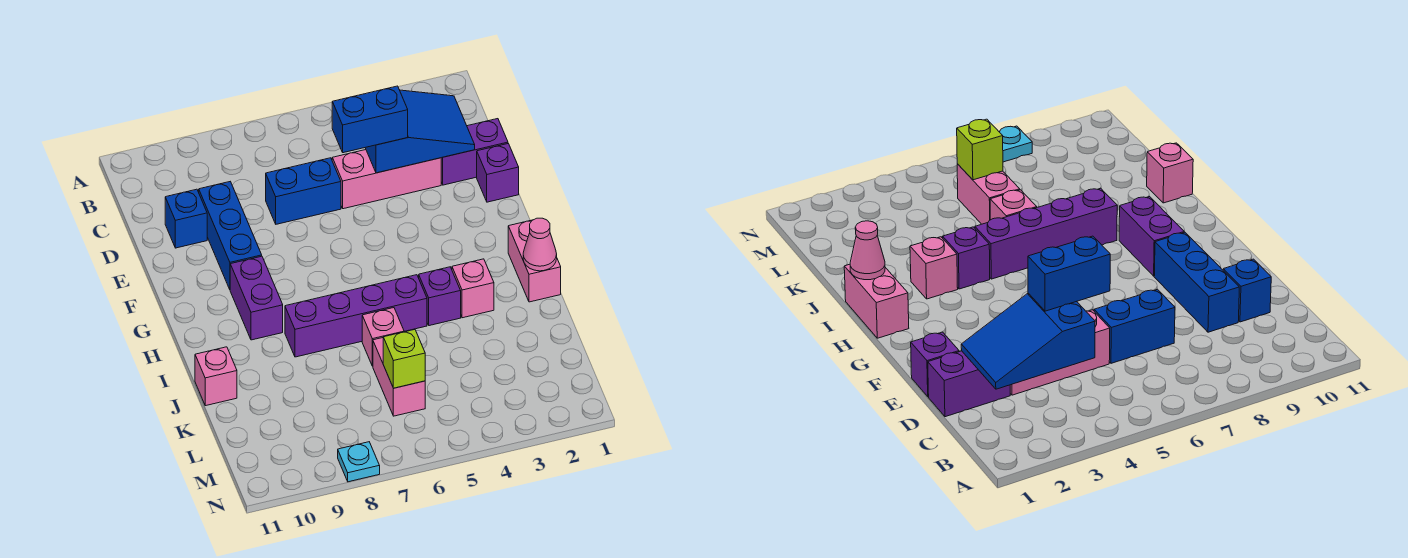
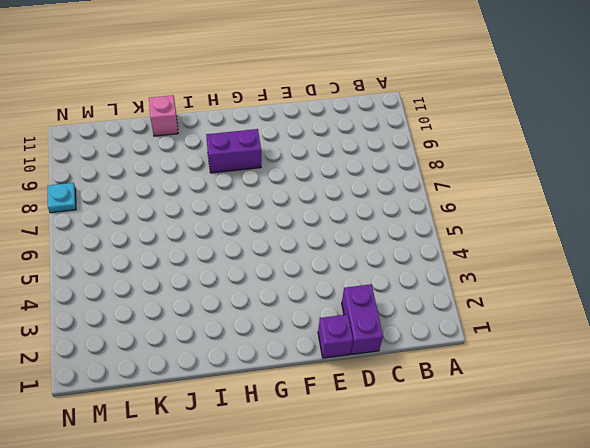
none -> pink brick D3:D5 level 1
none -> blue brick D6:D7 level 1
none -> blue brick D9:F9 level 1

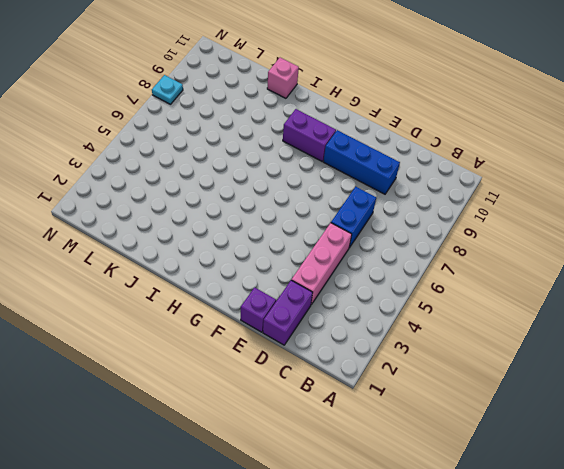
none -> blue brick D10 level 1
none -> pink brick H1:I1 level 1
none -> pink brick I3 level 1

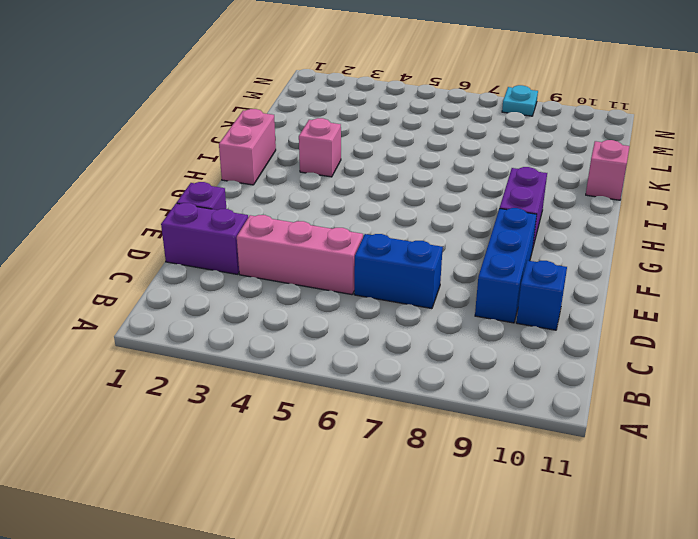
none -> purple brick I4 level 1
none -> purple brick I5:I8 level 1
none -> pink brick J6 level 1

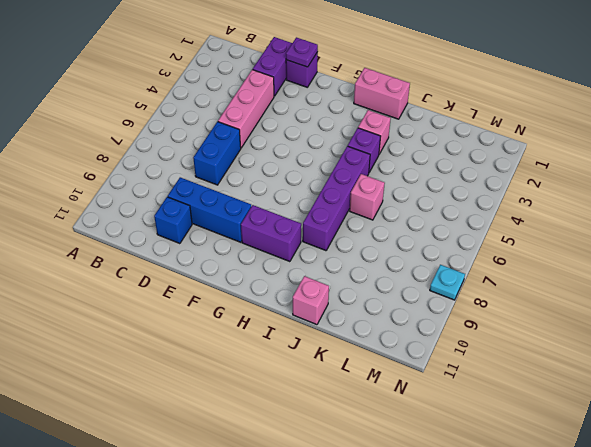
purple plate E1 level 2 -> none
none -> pink brick K6:L6 level 1
none -> blue slope C2:D4 level 2 top 4
none -> pink cone I1 level 2

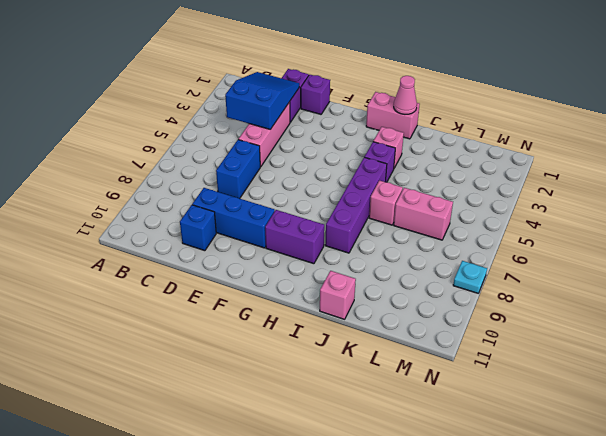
none -> lime brick L6 level 2
none -> blue brick D4:D5 level 3

